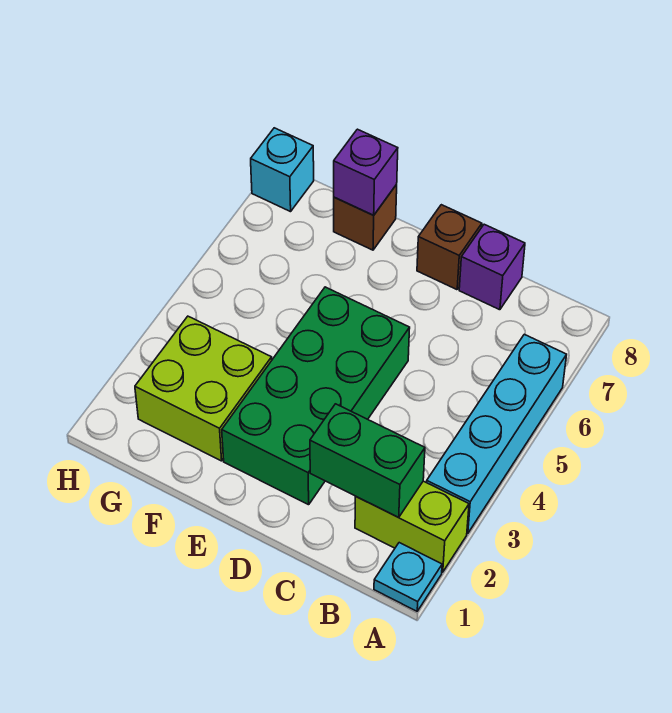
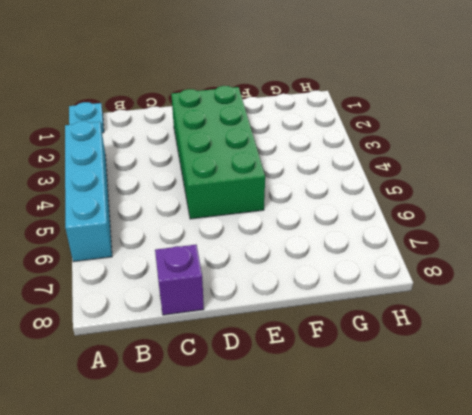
none -> lime brick A2:B2 level 1
none -> brown brick D8 level 1

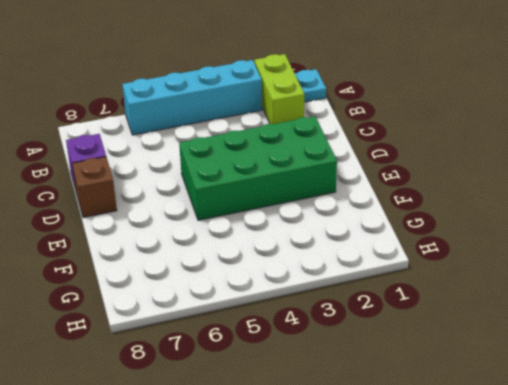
none -> lime brick F2:G3 level 1
none -> brown brick F8 level 1

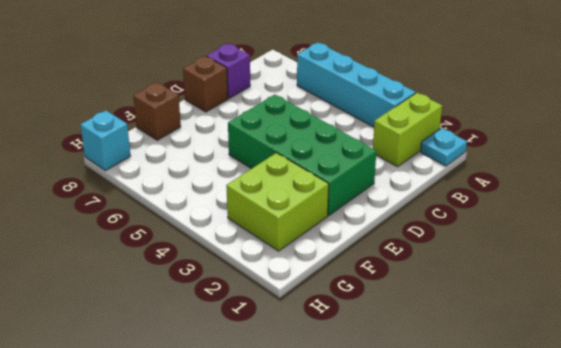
none -> green brick B2:C2 level 2
none -> purple brick F8 level 2

